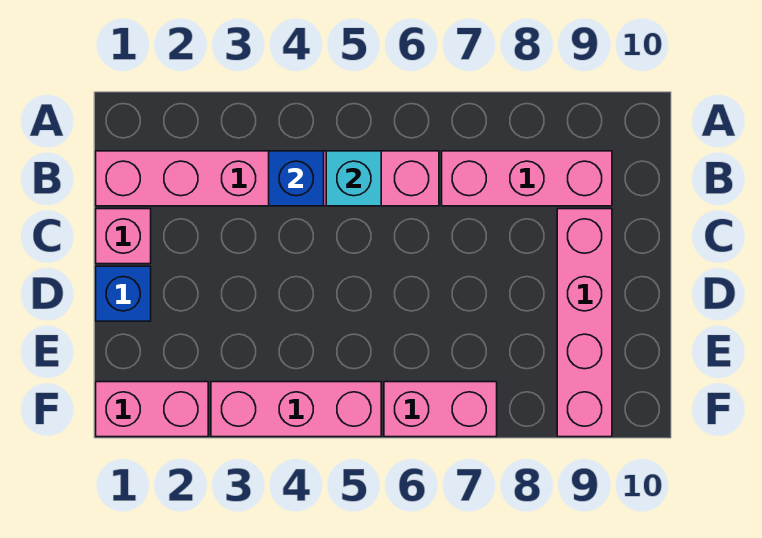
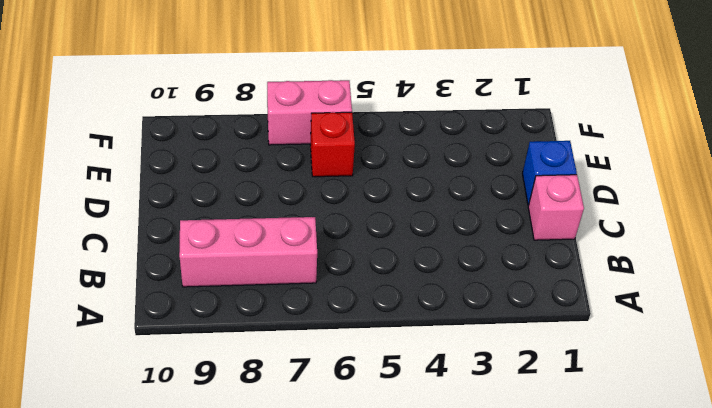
red brick E6 level 1 -> none
none -> pink brick B1:B6 level 1
none -> pink brick C9:F9 level 1

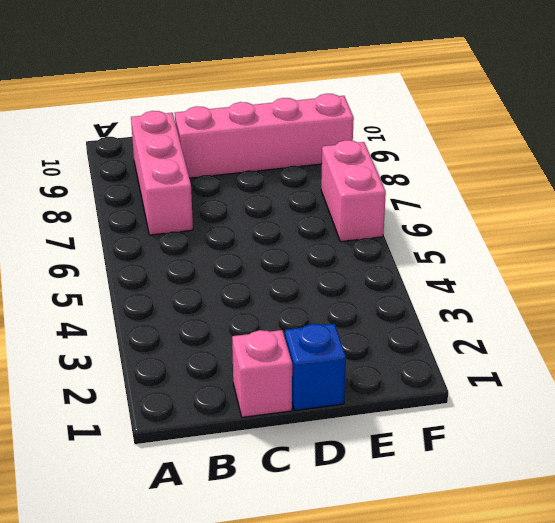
none -> pink brick B1:B6 level 1
none -> pink brick F1:F2 level 1

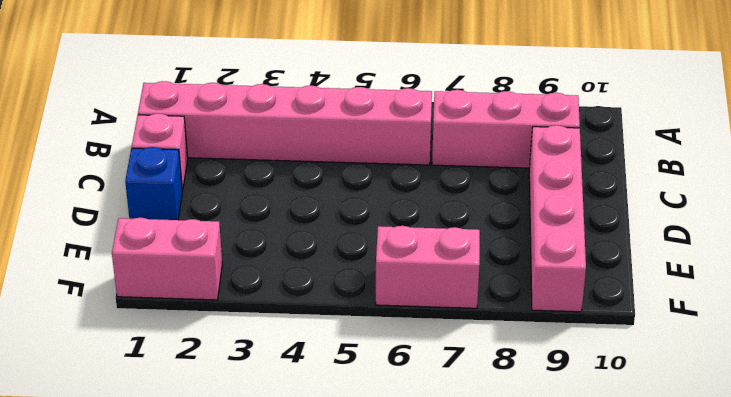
none -> pink brick F3:F5 level 1
none -> blue brick B4 level 2

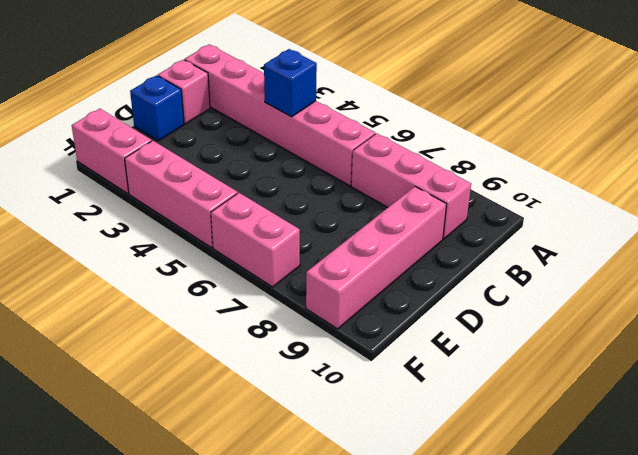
none -> cyan brick B5 level 2

